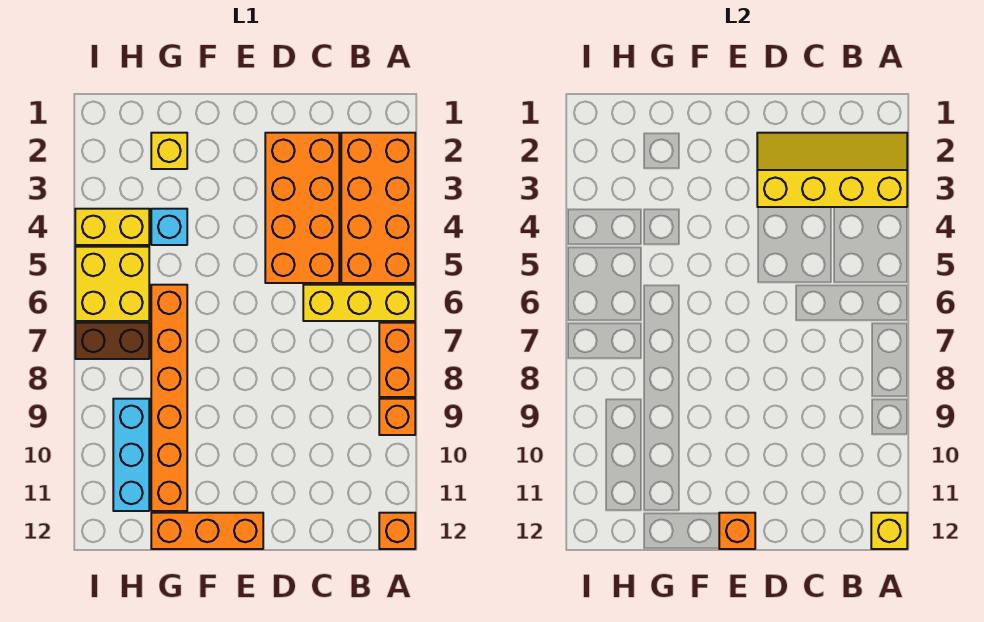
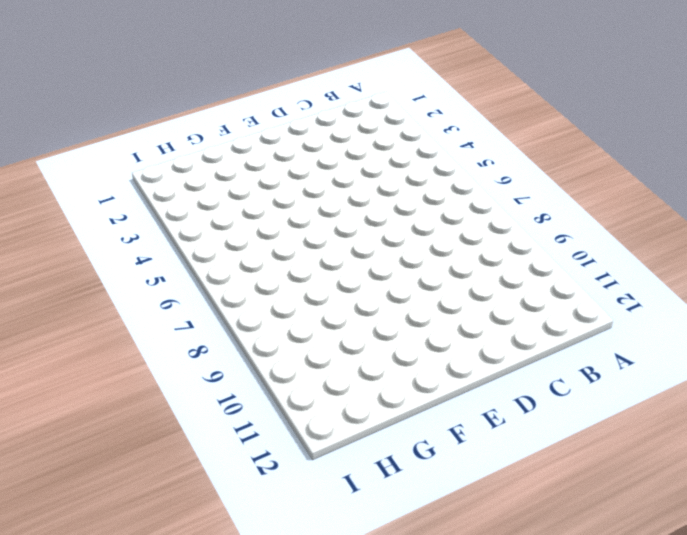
none -> orange brick A2:B5 level 1
none -> yellow brick A6:C6 level 1
none -> orange brick A7:A8 level 1

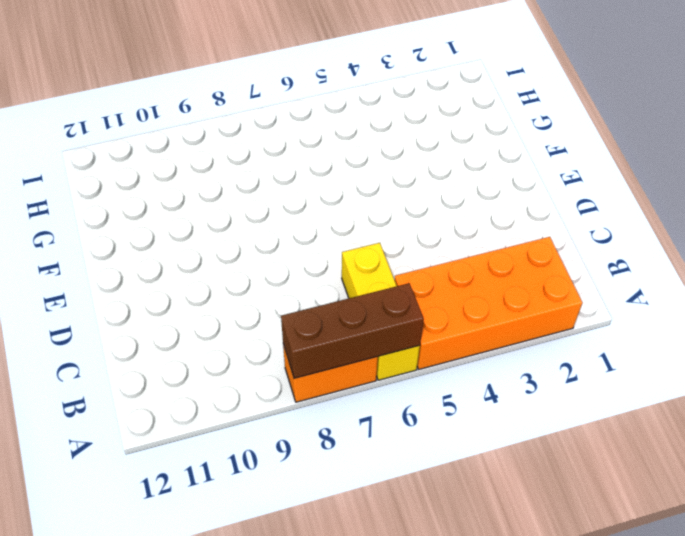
brown brick A6:A8 level 2 -> none
none -> orange brick A9 level 1
none -> orange brick A12 level 1
none -> orange brick C2:D5 level 1

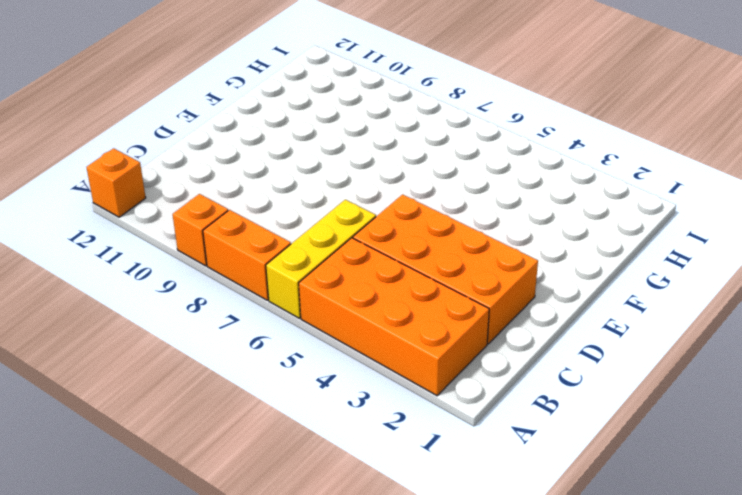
none -> orange brick E12:G12 level 1
none -> yellow brick G2 level 1
none -> cyan brick G4 level 1

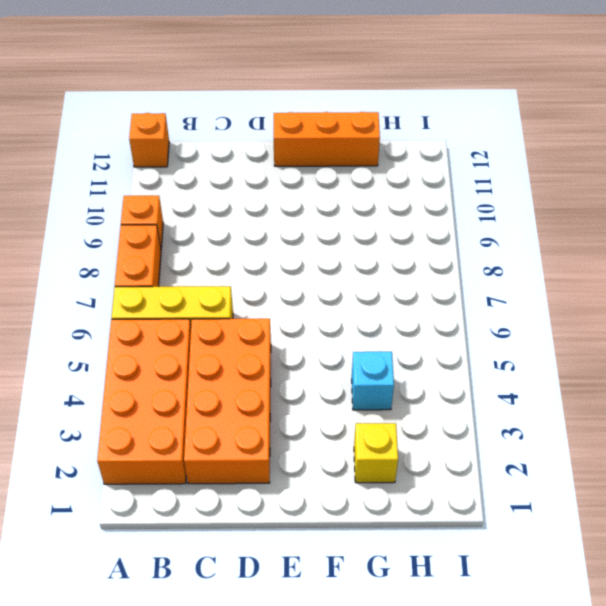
none -> orange brick G6:G11 level 1
none -> yellow brick H4:I4 level 1
none -> yellow brick H5:I6 level 1

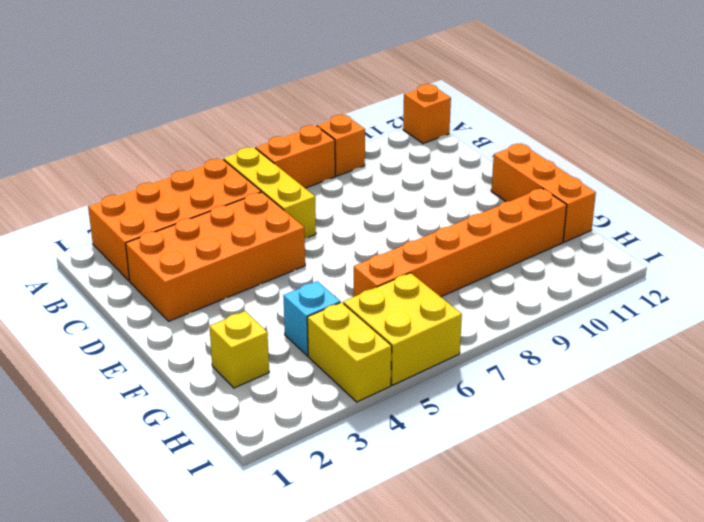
none -> brown brick H7:I7 level 1
none -> cyan brick H9:H11 level 1
none -> yellow slope A2:D3 level 2 top 3

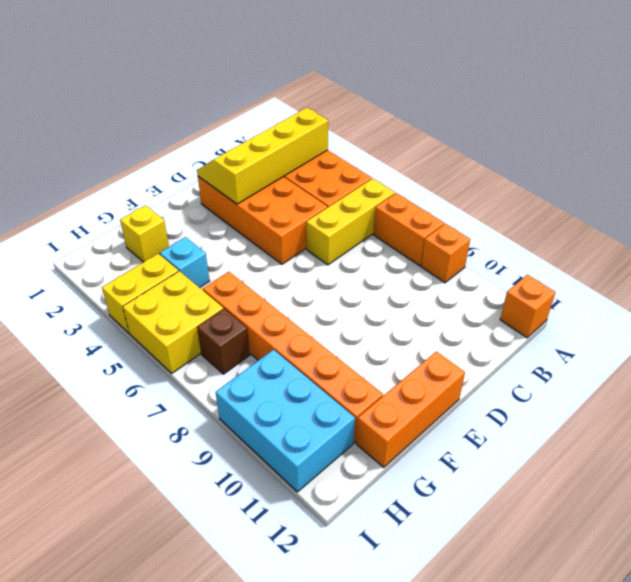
brown brick H7 level 1 -> brown brick H7:I7 level 1
cyan brick H9:I11 level 1 -> cyan brick H9:H11 level 1
none -> yellow brick A12 level 2
none -> orange brick E12 level 2

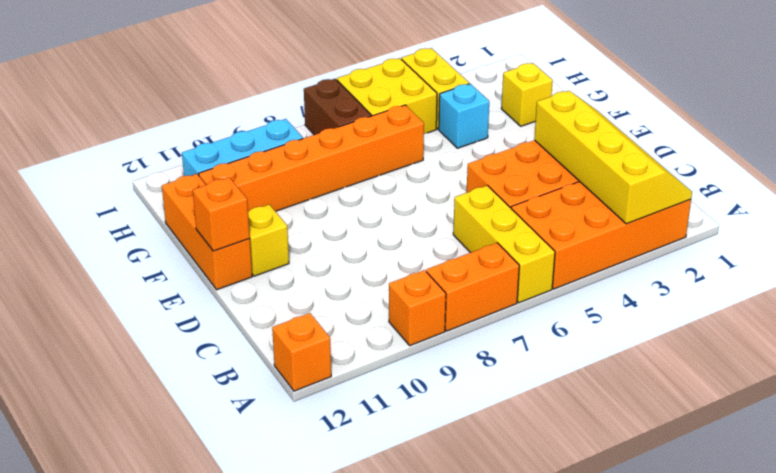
yellow brick E11 level 1 -> yellow brick A12 level 2

